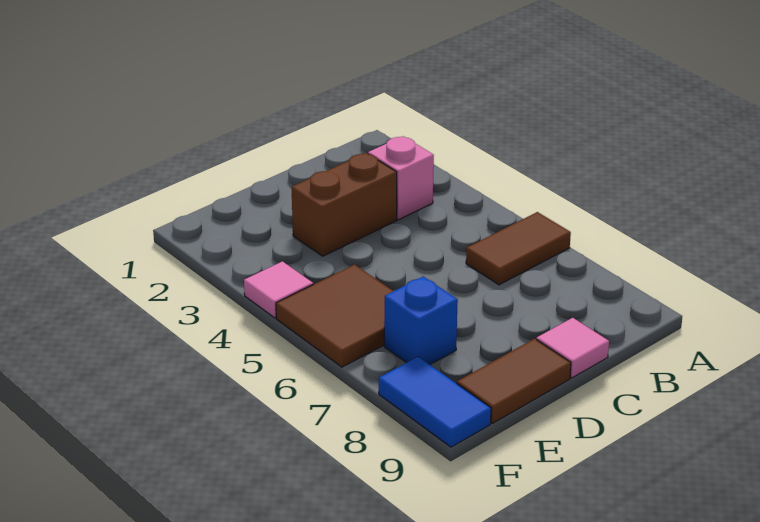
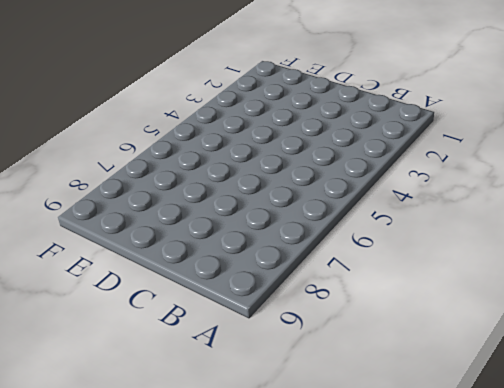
none -> brown tile A6:B6 level 1
none -> pink brick B3 level 1

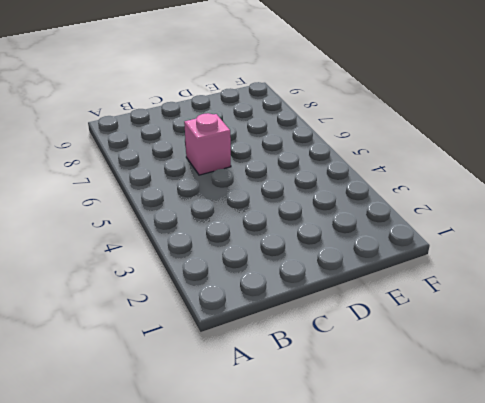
pink brick C6 level 1 -> pink brick B3 level 1
none -> brown tile A6:B6 level 1
none -> brown brick C3:D3 level 1

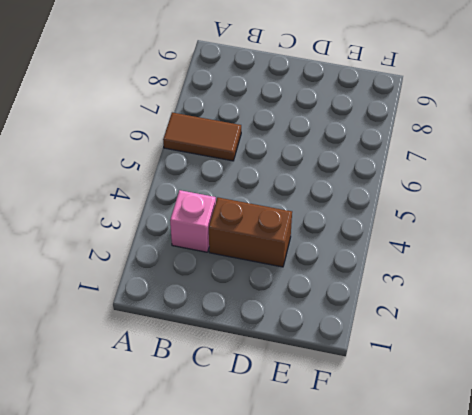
none -> pink tile C9 level 1
none -> brown tile D9:E9 level 1

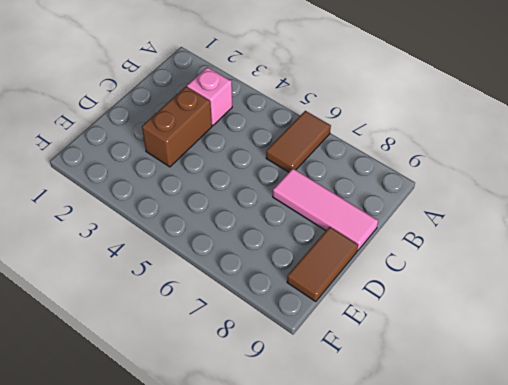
pink tile C7:C9 level 1 -> pink tile C9 level 1
none -> brown tile E5:F6 level 1
none -> blue brick E7 level 1

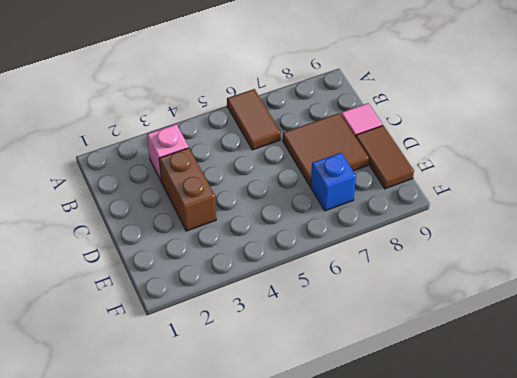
brown tile C7:D8 level 1 -> brown tile E5:F6 level 1
none -> pink tile F4 level 1
none -> blue tile F8:F9 level 1

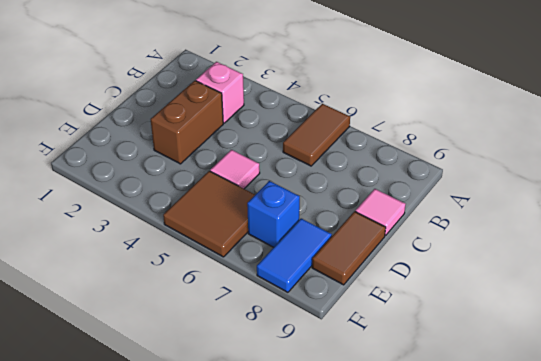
pink tile D5 level 1 -> pink tile F4 level 1
blue tile E8:F8 level 1 -> blue tile F8:F9 level 1

